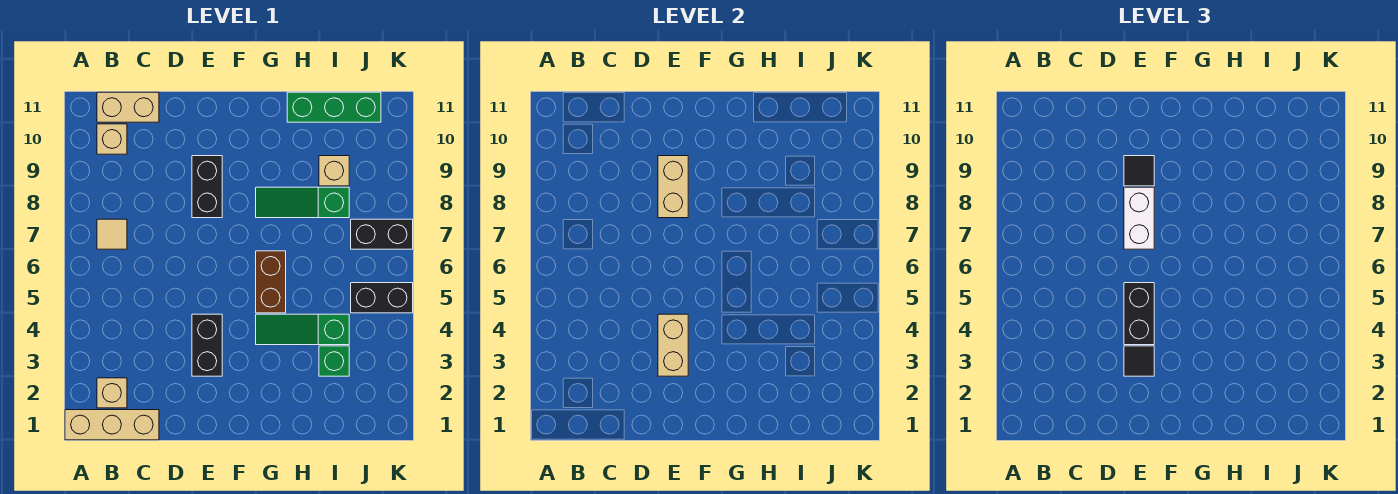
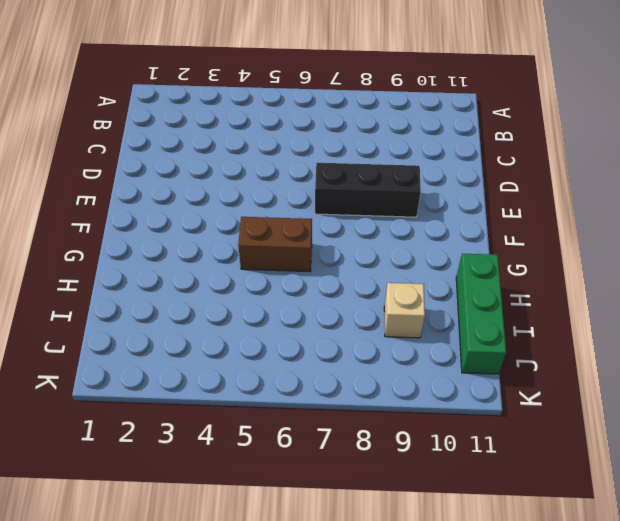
black brick E7:E9 level 1 -> black brick E8:E9 level 1
none -> tan brick A1:C1 level 1
none -> tan brick B2 level 1
none -> tan tile B7 level 1

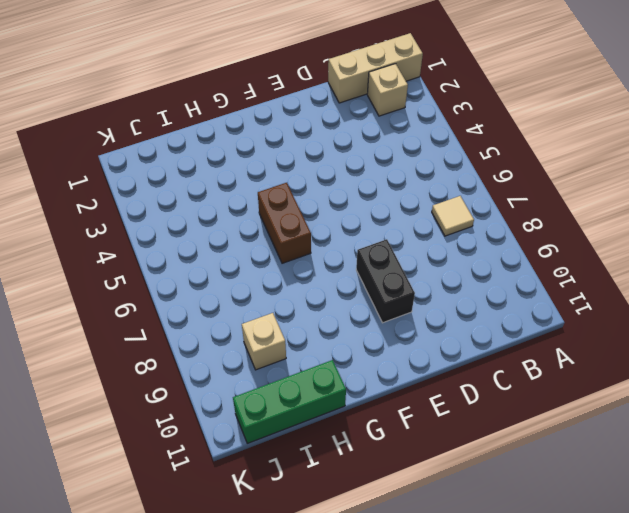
none -> tan brick B10 level 1
none -> tan brick B11:C11 level 1
none -> black brick E3:E4 level 1

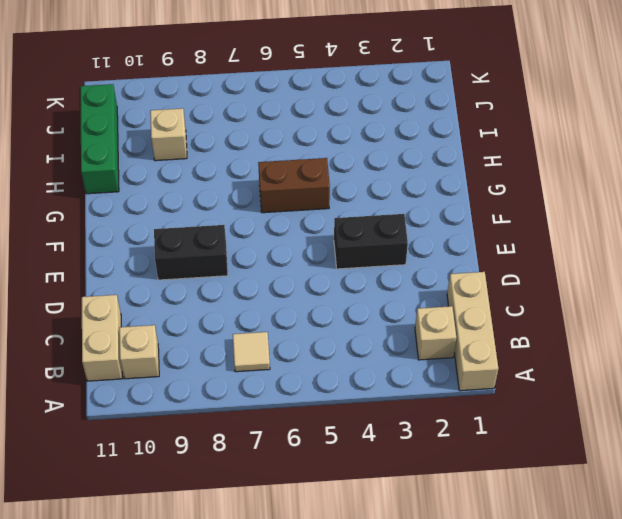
none -> green slope G4:I4 level 1 top I
none -> green slope G8:I8 level 1 top I
none -> green brick I3 level 1

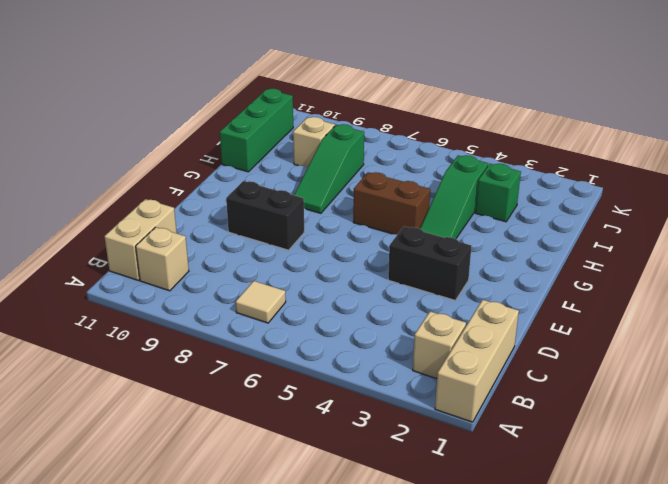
none -> black brick J5:K5 level 1
none -> black brick J7:K7 level 1
none -> tan brick E3:E4 level 2

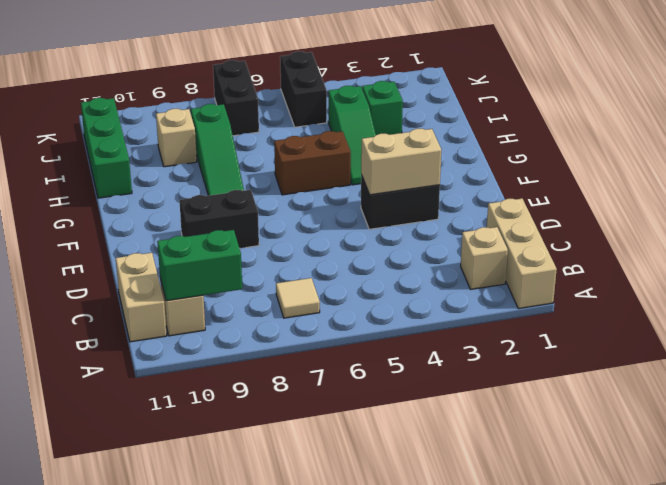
green brick B9:B10 level 2 -> none
none -> tan brick E8:E9 level 2
none -> black tile E3 level 3
none -> black brick E4:E5 level 3

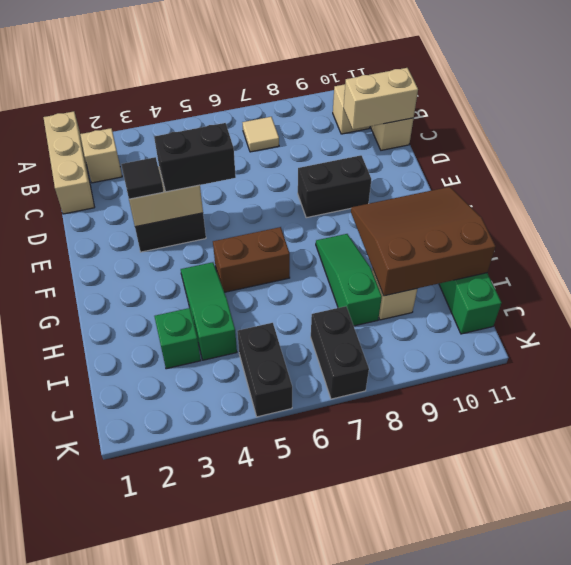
tan brick C10:C11 level 2 -> tan brick E8:E9 level 2
brown slope G9:I11 level 2 top I -> none
none -> white brick E7:E8 level 3
none -> black tile E9 level 3

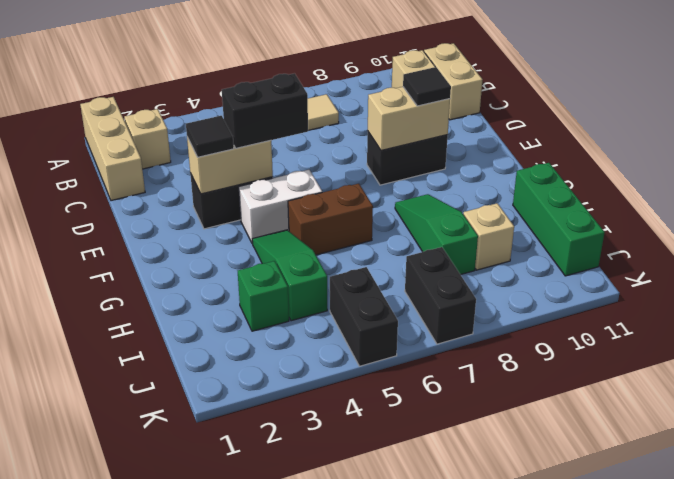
white brick F4:F5 level 1 -> white brick E7:E8 level 3

